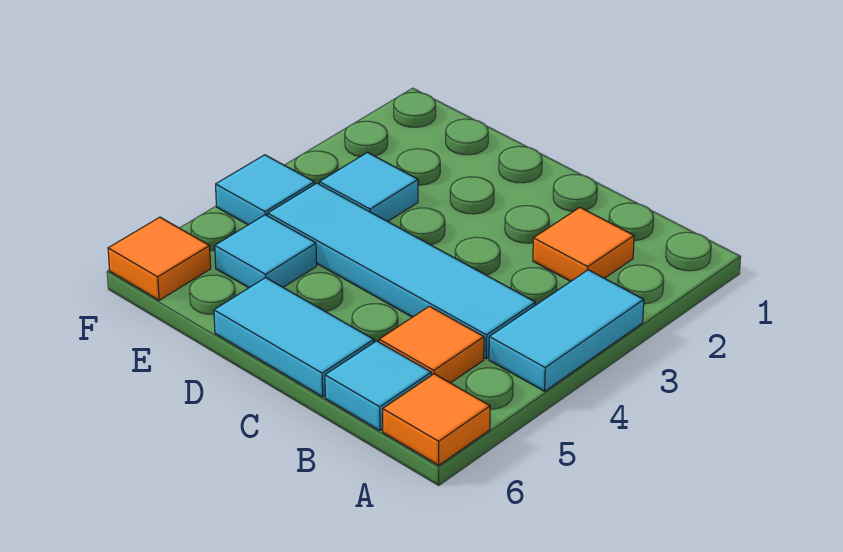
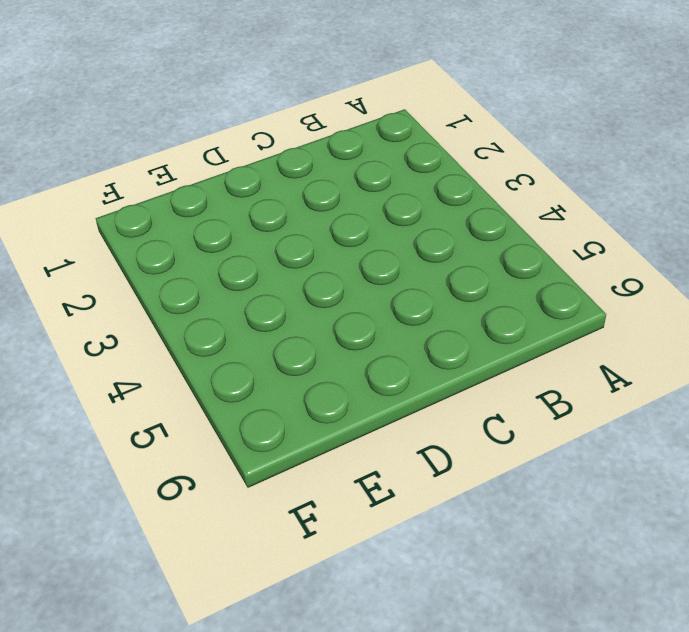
none -> cyan tile A3:A4 level 1
none -> orange tile A6 level 1

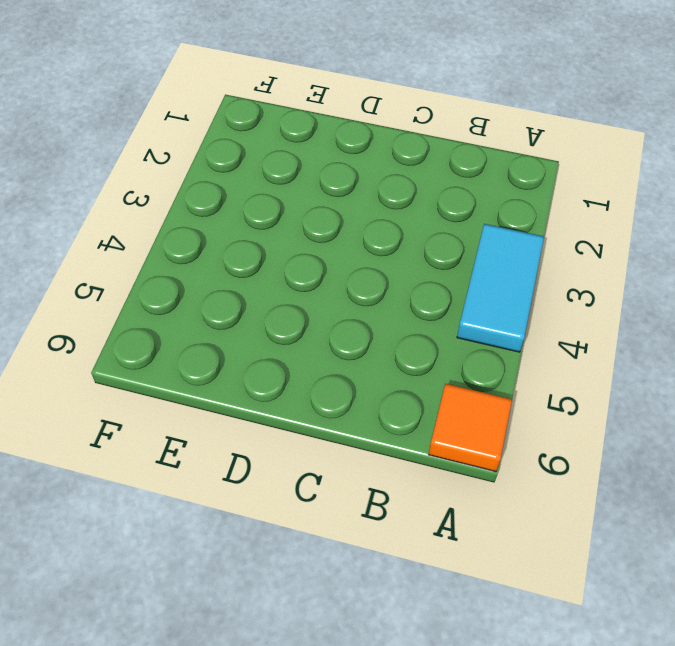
none -> orange tile B2 level 1
none -> cyan tile B4:E4 level 1

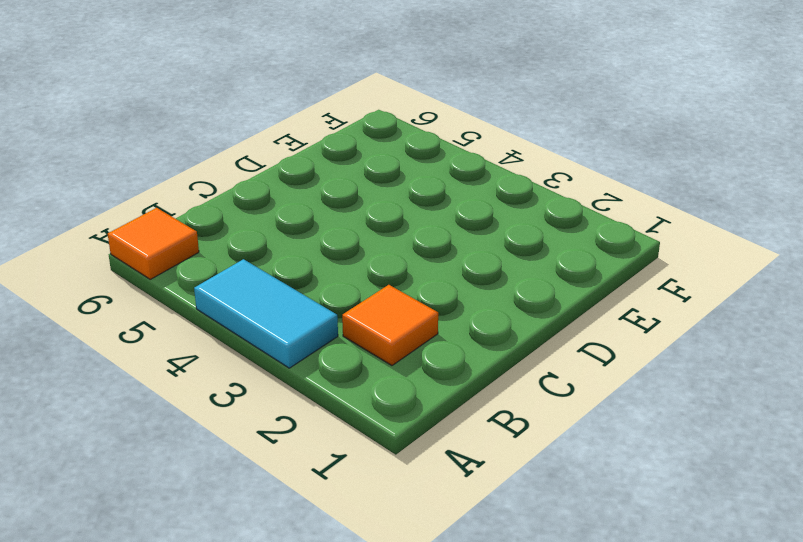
none -> cyan tile B4:E4 level 1
none -> orange tile B5 level 1

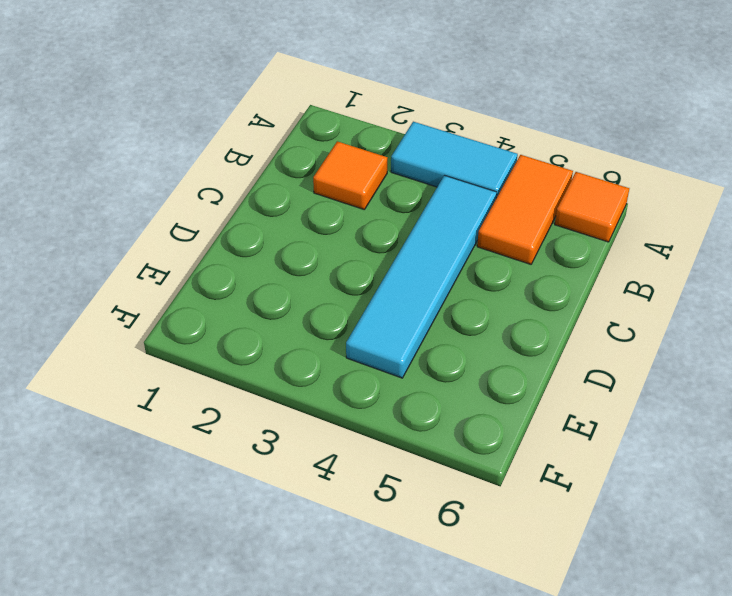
orange tile A5:B5 level 1 -> orange tile B5 level 1
none -> cyan tile B6 level 1
none -> cyan tile C6:D6 level 1

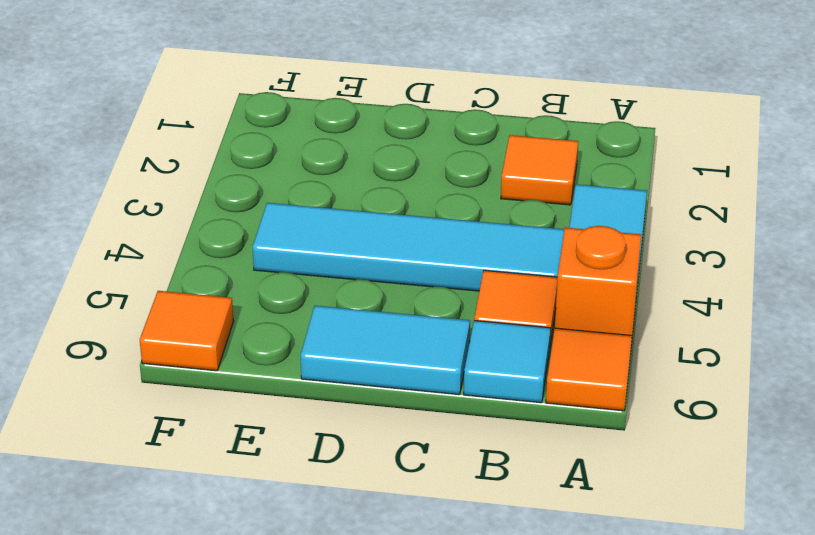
orange brick A5 level 1 -> none
none -> cyan tile E3 level 1
none -> cyan tile E5 level 1

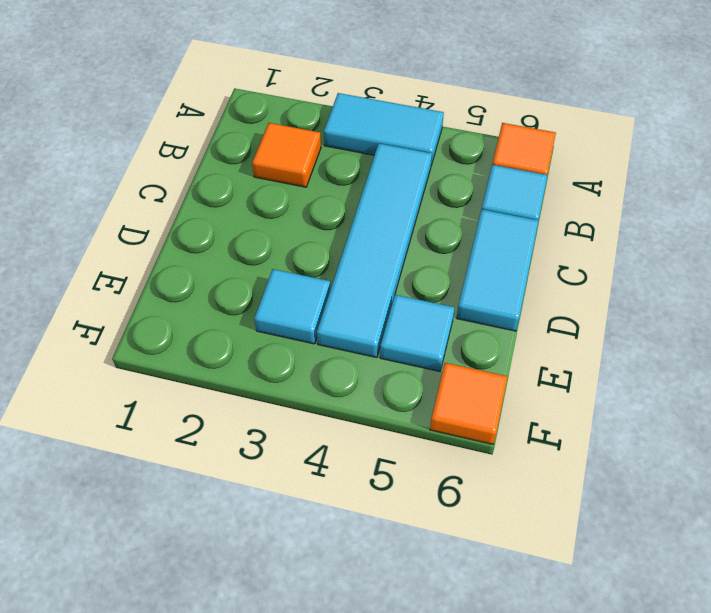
none -> orange tile B5 level 1
none -> cyan tile F4 level 1

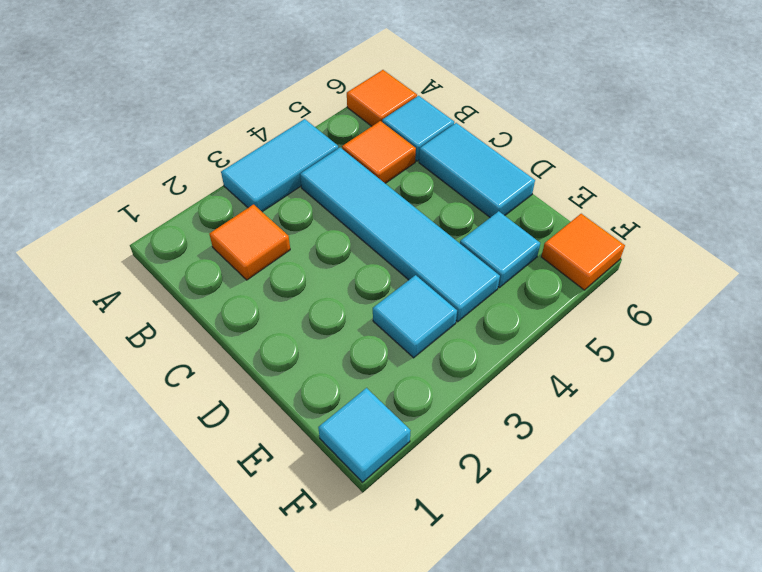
cyan tile F1 level 1 -> cyan tile F4 level 1

